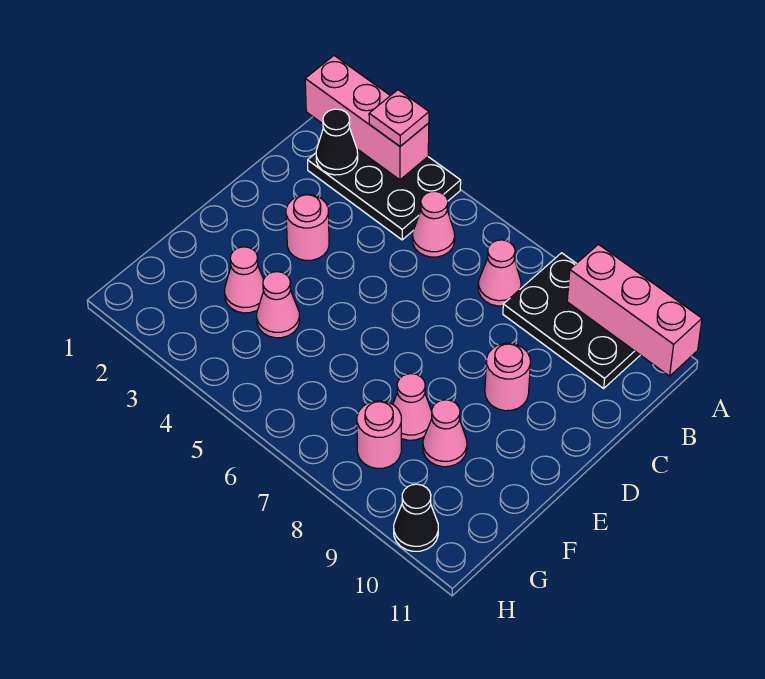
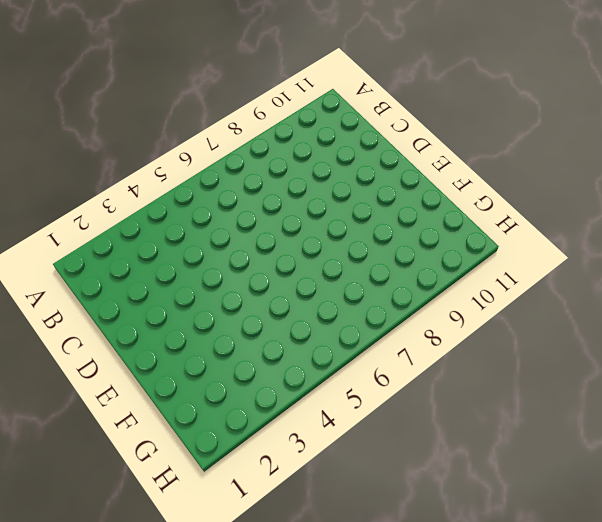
none -> black plate A2:B4 level 1
none -> black plate A8:B10 level 1
none -> pink cone B5 level 1

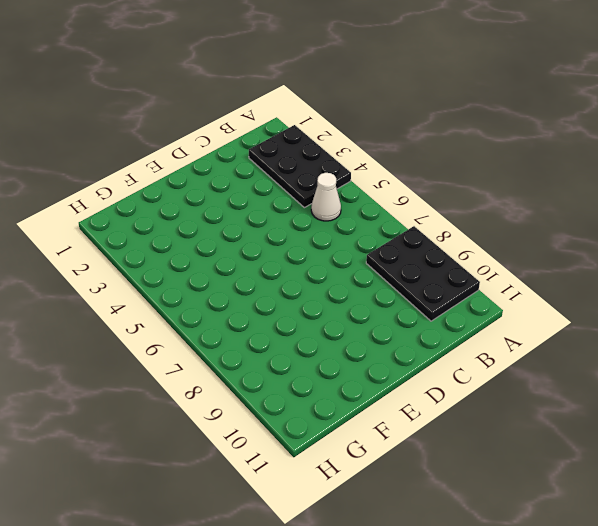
white cone B5 level 1 -> pink cone B5 level 1
none -> pink cone B7 level 1
none -> pink round brick D3 level 1
none -> pink round brick D9 level 1

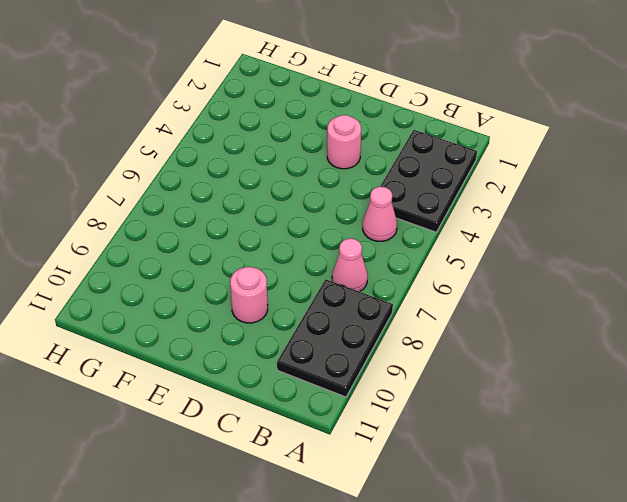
none -> pink cone F3 level 1
none -> pink cone F4 level 1
none -> pink cone F8 level 1

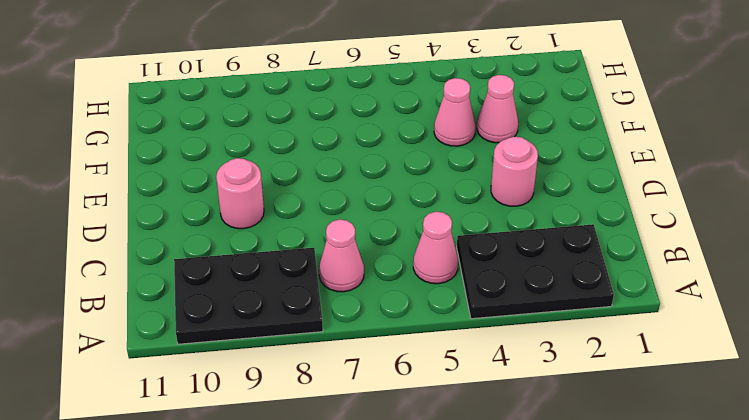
none -> pink cone F8 level 1
none -> pink cone F9 level 1
none -> pink round brick G8 level 1

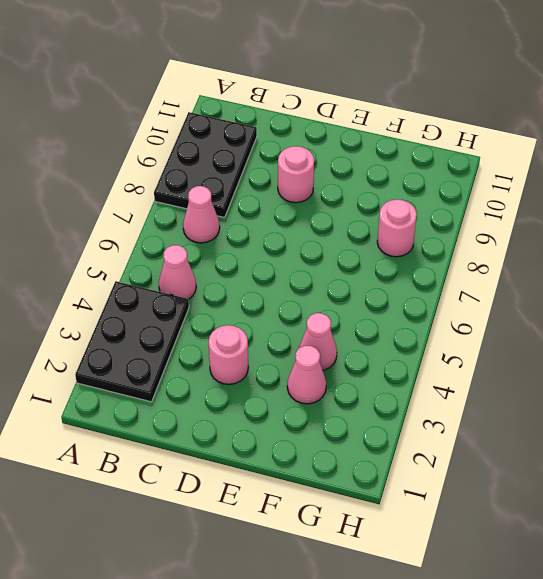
none -> pink cone F8 level 1
none -> pink cone F9 level 1
none -> black cone H10 level 1

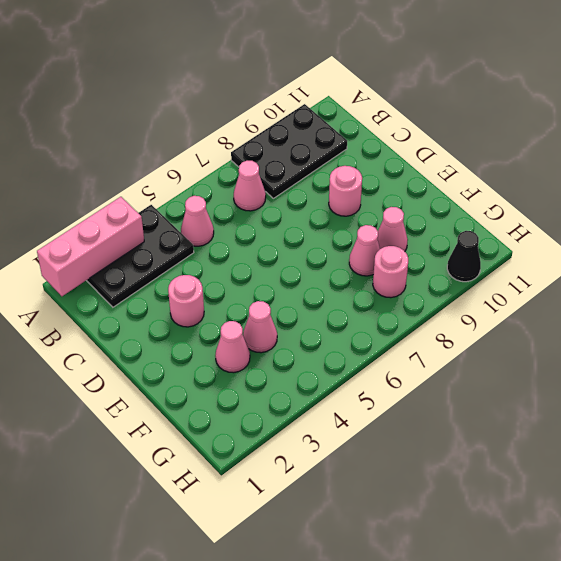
none -> pink brick A9:A11 level 2
none -> black cone B2 level 2
none -> pink plate A3 level 3

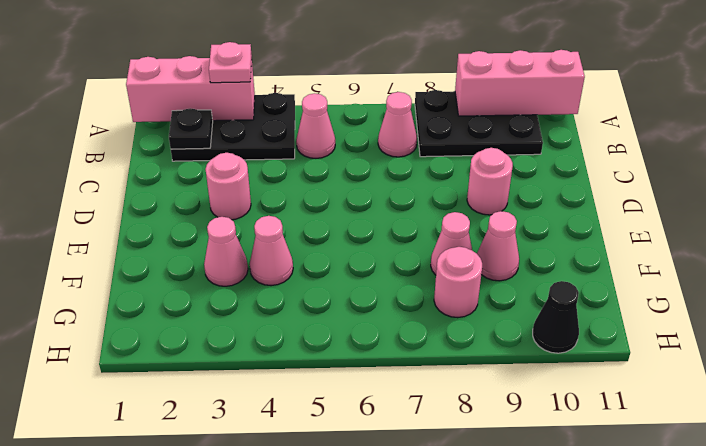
black plate B2 level 2 -> black cone B2 level 2

